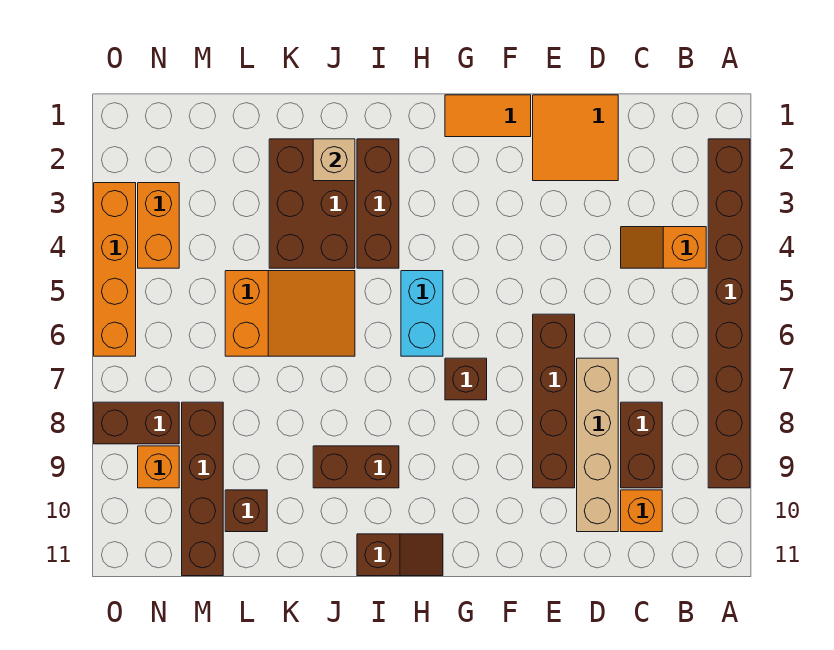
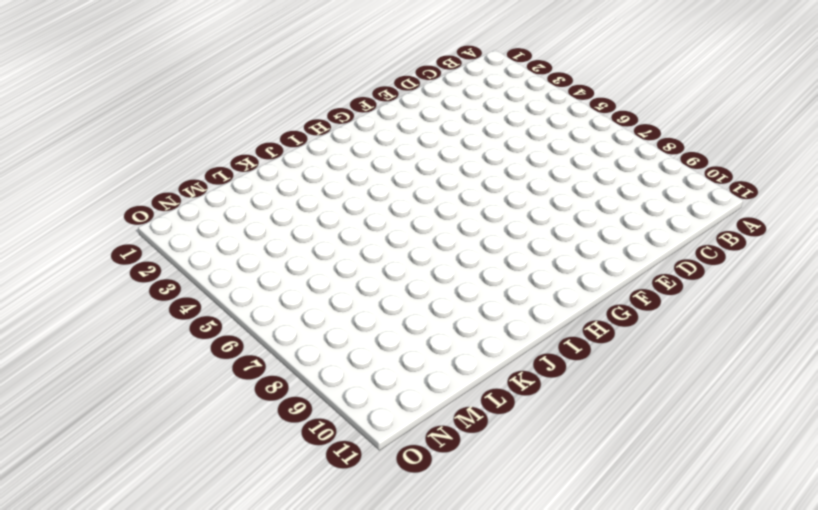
none -> brown brick A2:A9 level 1
none -> orange slope B4:C4 level 1 top B
none -> brown brick C8:C9 level 1

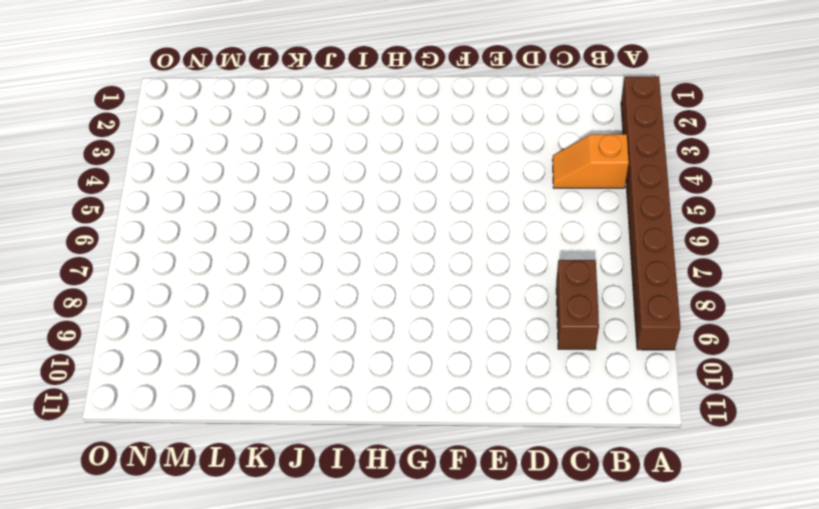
none -> orange brick C10 level 1
none -> orange tile D1:E2 level 1
none -> tan brick D7:D10 level 1

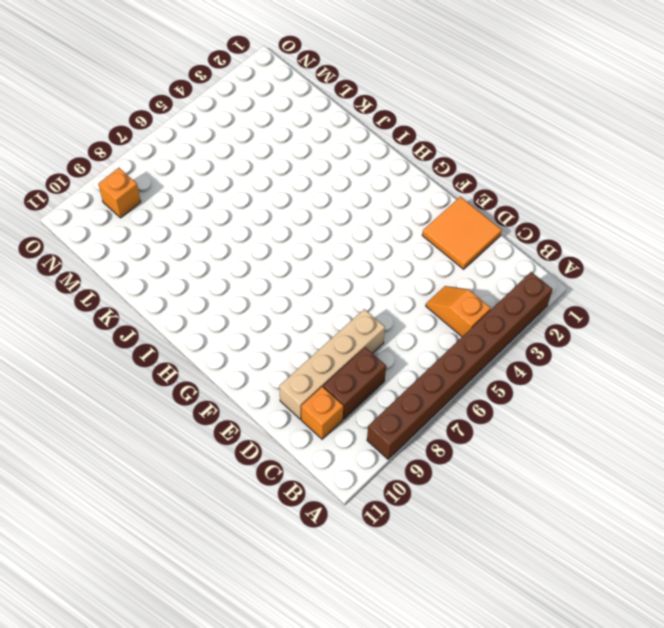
none -> brown brick E6:E9 level 1
none -> orange tile F1:G1 level 1
none -> brown brick G7 level 1

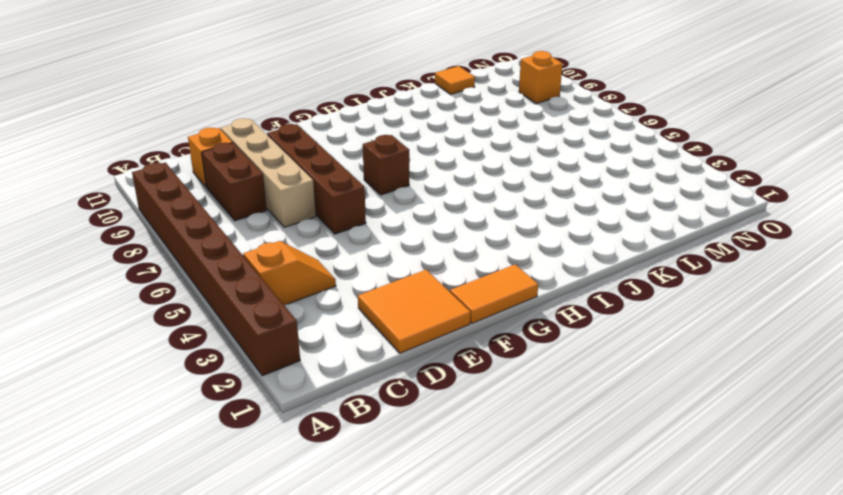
orange tile L11 level 1 -> none
none -> cyan brick H5:H6 level 1
none -> brown slope H11:I11 level 1 top I
none -> brown brick I2:I4 level 1

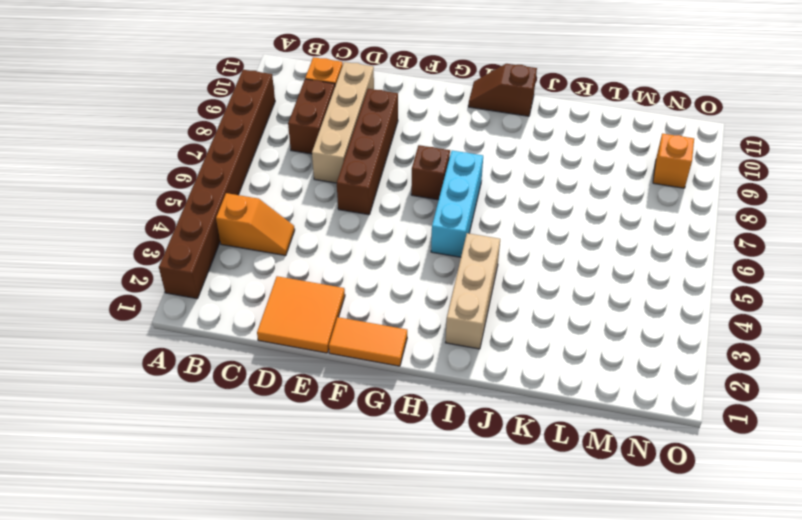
cyan brick H5:H7 level 1 -> cyan brick H5:H6 level 1
tan brick I2:I4 level 1 -> brown brick I2:I4 level 1
none -> brown brick I9:J9 level 1
none -> brown brick J2:K4 level 1
none -> orange slope J5:L6 level 1 top L

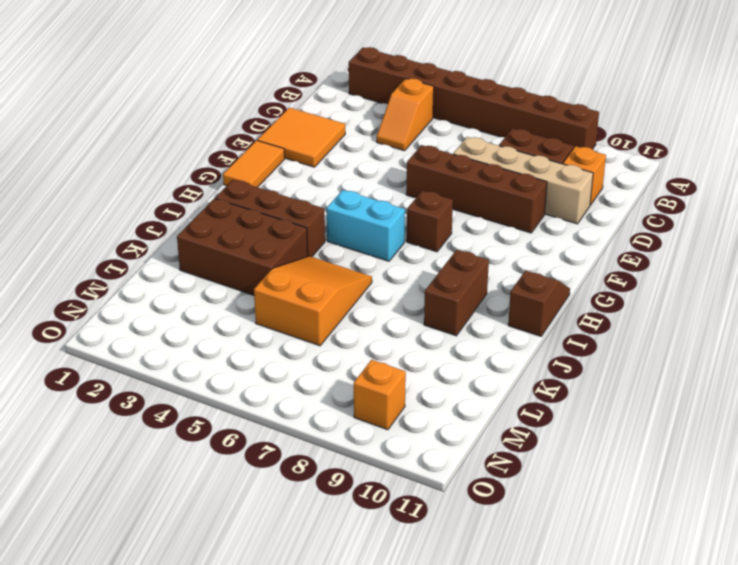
none -> brown brick L10 level 1
none -> brown brick M8:M11 level 1
none -> orange brick N3:N4 level 1

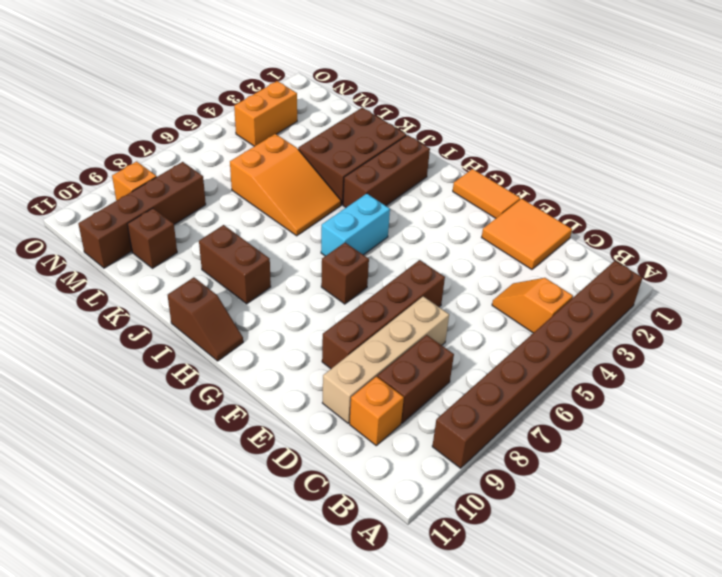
none -> brown brick N8:O8 level 1
none -> orange brick O3:O6 level 1
none -> tan brick J2 level 2

